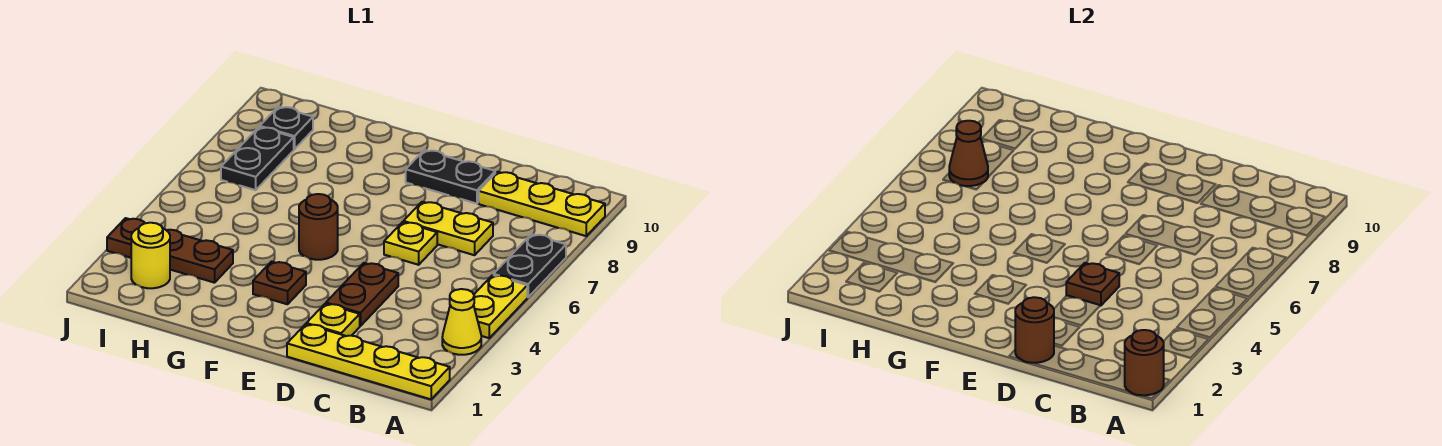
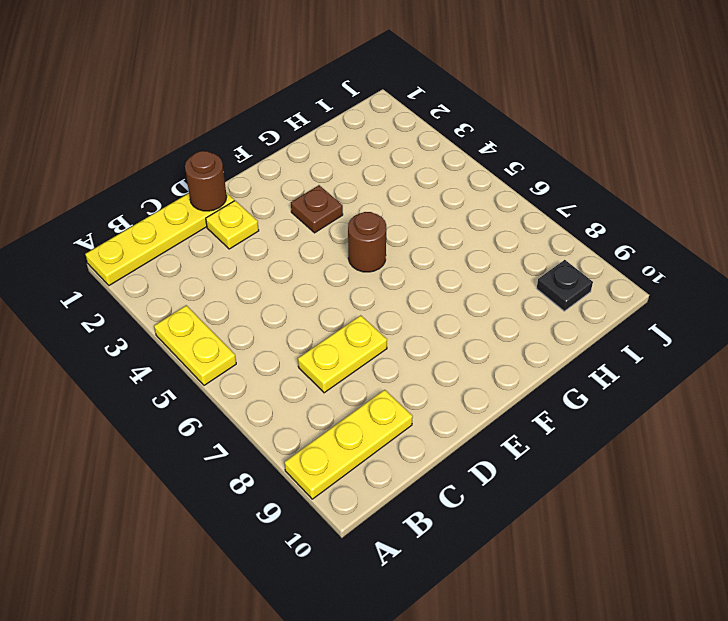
none -> yellow cone A3 level 1
none -> black plate A6:A7 level 1
none -> brown plate D3:D4 level 1

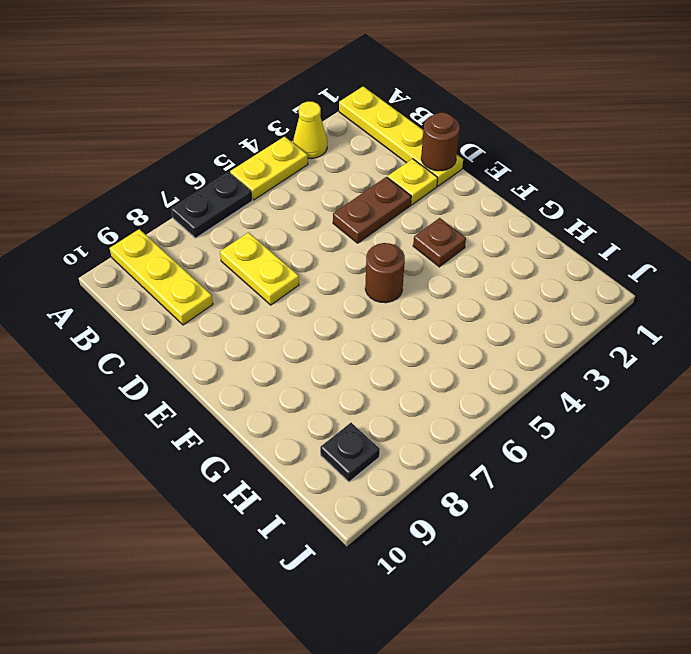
none -> yellow plate D6 level 1
none -> black plate D9:E9 level 1
none -> brown plate H3:J3 level 1

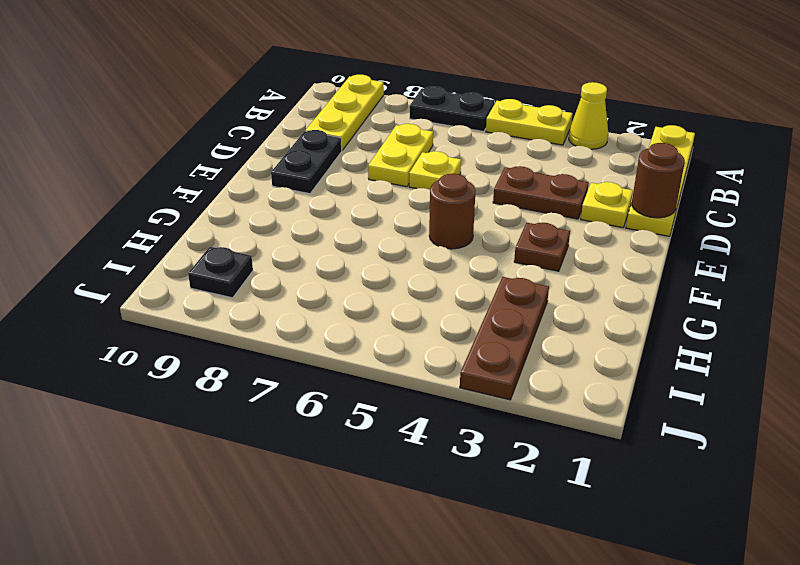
none -> yellow round brick I2 level 1
none -> black plate I7:I8 level 1
none -> brown round brick A1 level 2

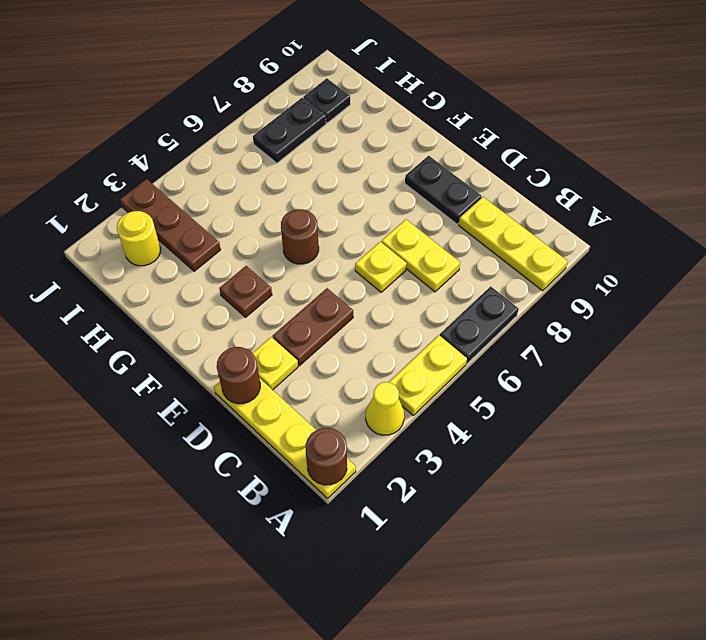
none -> brown plate D4 level 2
none -> brown cone I7 level 2

